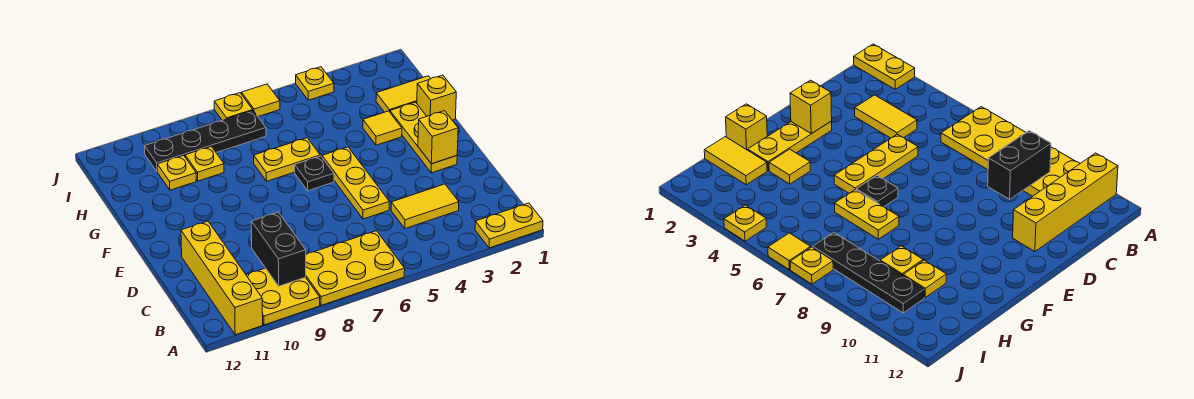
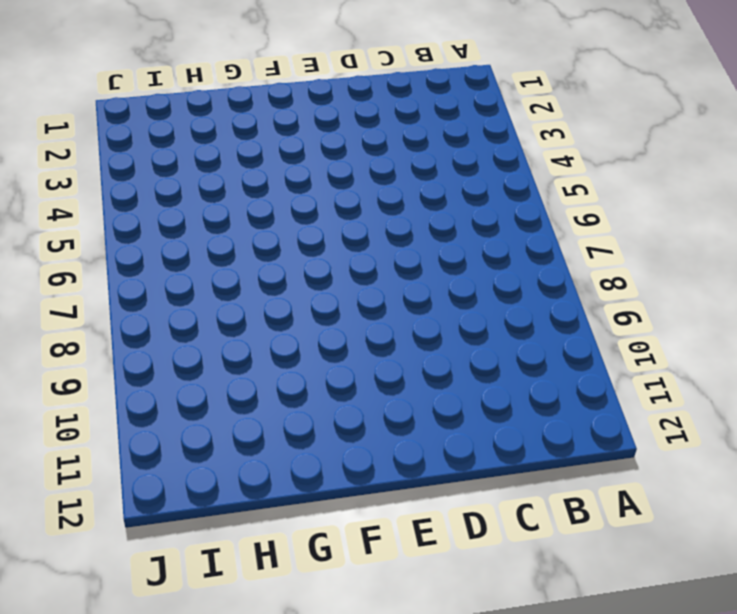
none -> yellow plate A1:A2 level 1
none -> yellow plate A6:B8 level 1
none -> yellow plate A9:B10 level 1

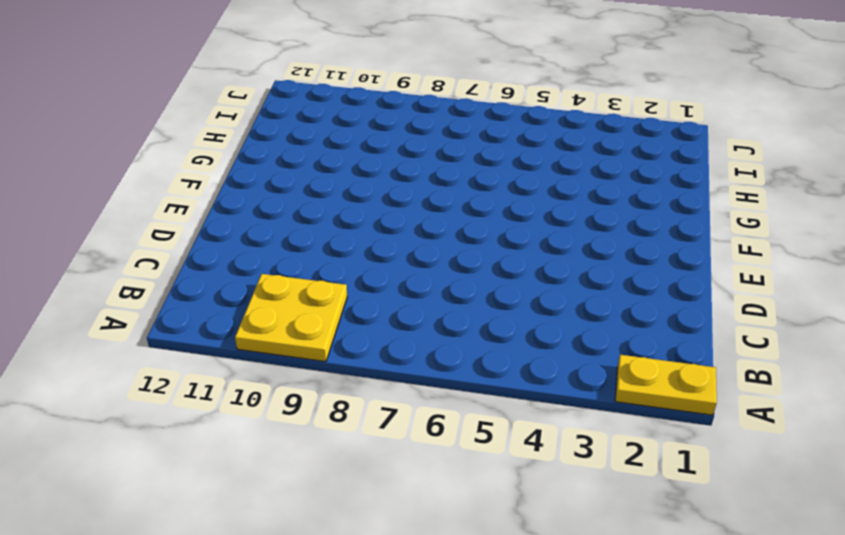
none -> yellow plate A6:B8 level 1
none -> yellow brick A11:D11 level 1
none -> yellow tile C3:C4 level 1

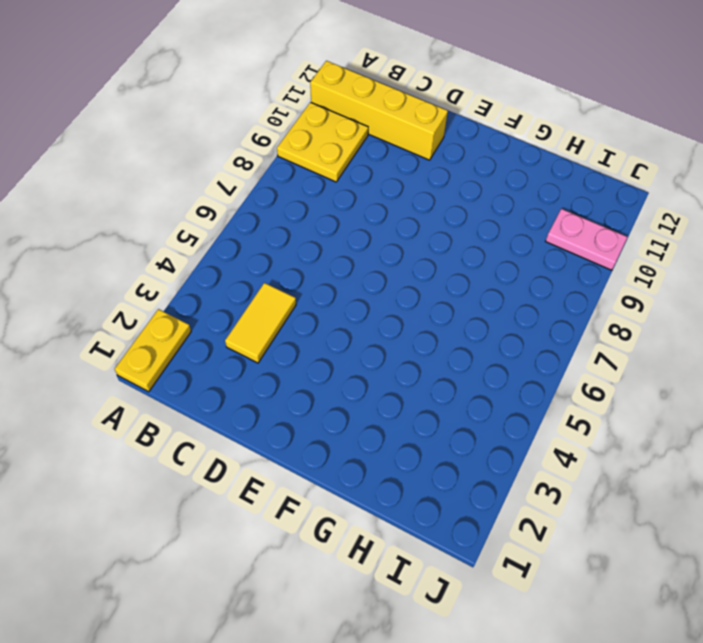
pink plate I10:J10 level 1 -> black plate I7:I10 level 1
none -> yellow plate A6:B8 level 1
none -> yellow plate D5:F5 level 1
none -> yellow plate E2:G2 level 1

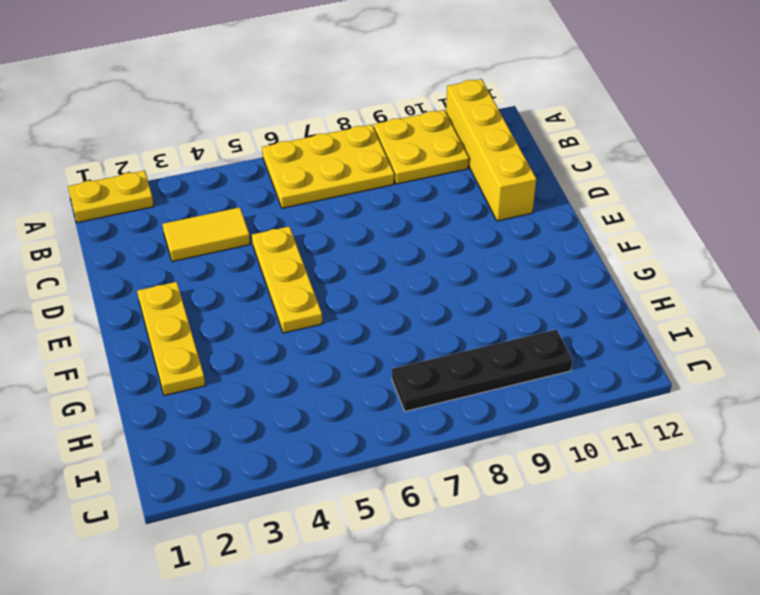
none -> black plate F6 level 1
none -> yellow brick G1 level 1
none -> yellow tile G3 level 1

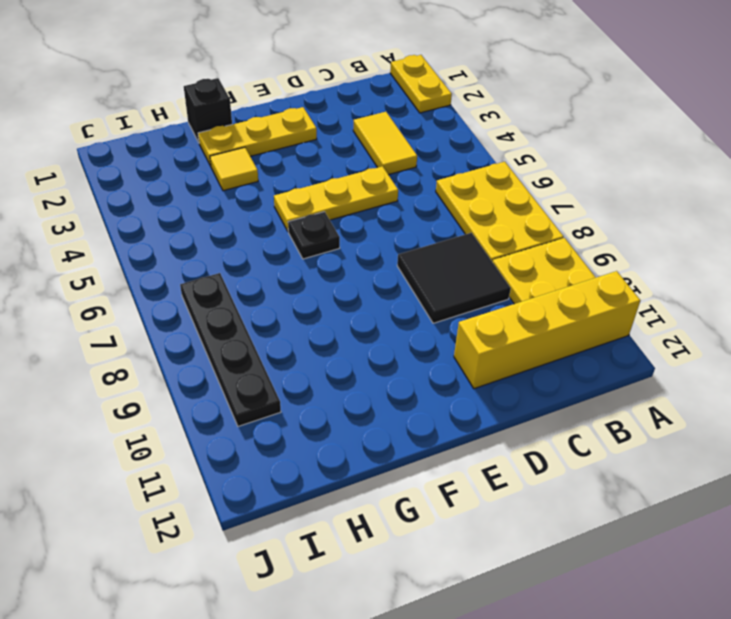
black tile C8:D9 level 1 -> none
black brick G1 level 1 -> yellow brick G1 level 1
none -> yellow plate G6:G7 level 1
none -> yellow tile H1:H2 level 1
none -> yellow plate H9 level 1

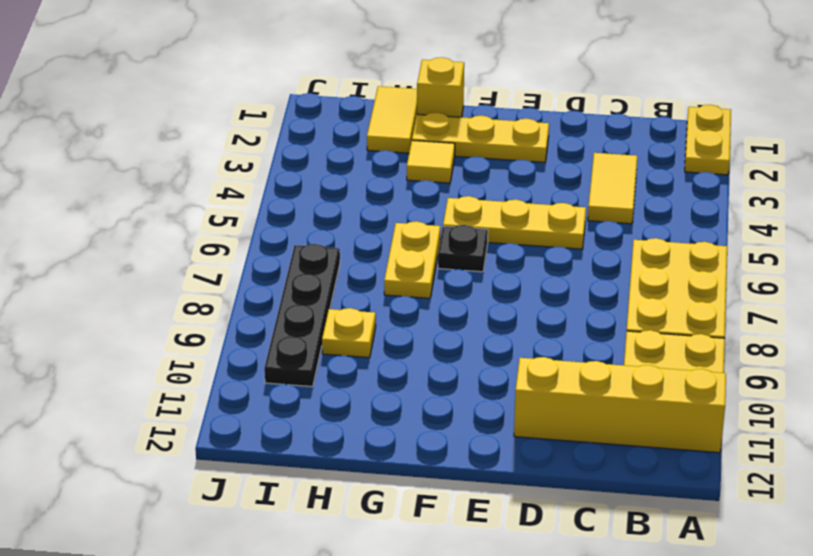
none -> yellow plate H10 level 1
none -> yellow plate J4 level 1
none -> yellow tile J6 level 1

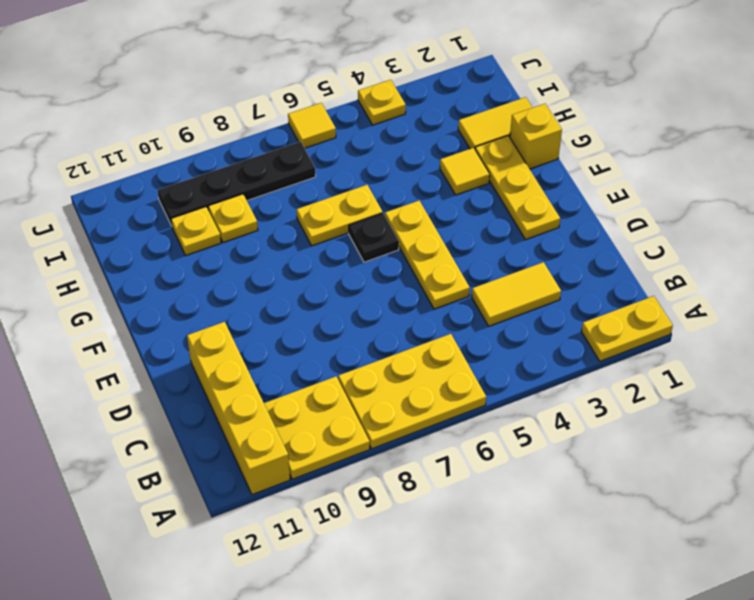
none -> yellow plate J7 level 1
none -> black brick B9:C9 level 2
none -> yellow brick E2 level 2

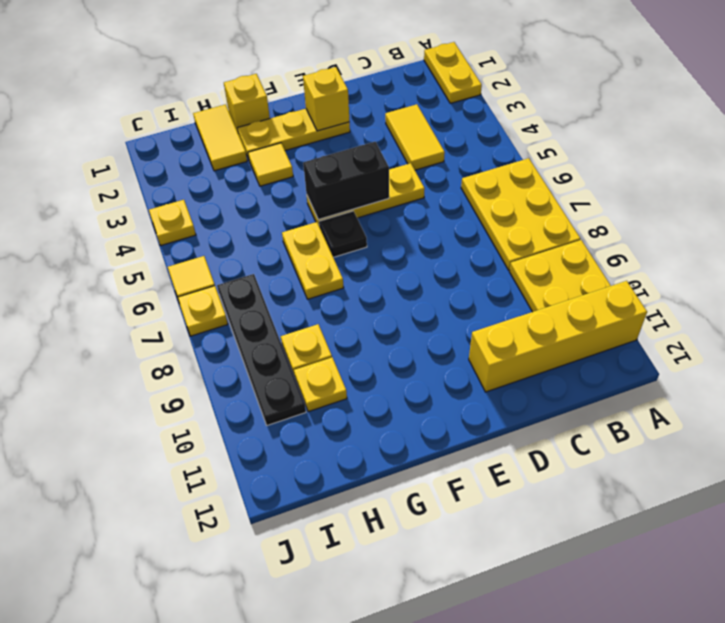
black brick E5:F5 level 2 -> black brick B9:C9 level 2

